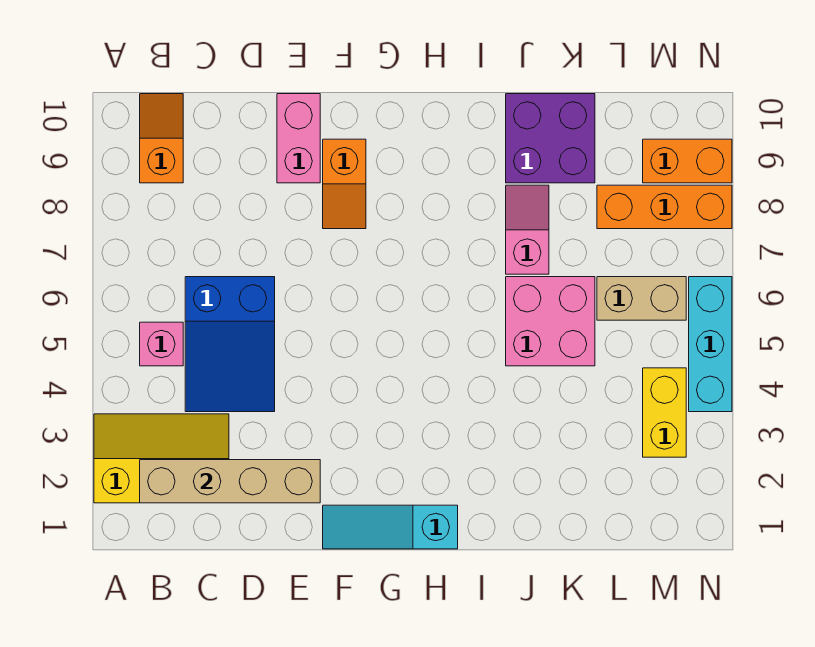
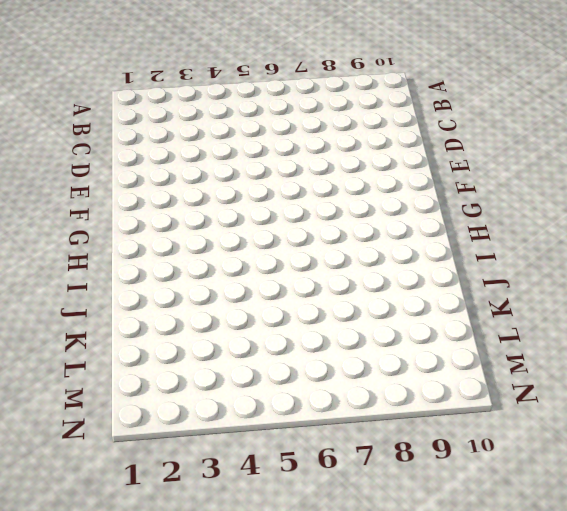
none -> yellow slope A2:C3 level 1 top 2
none -> pink brick B5 level 1
none -> orange slope B9:B10 level 1 top 9

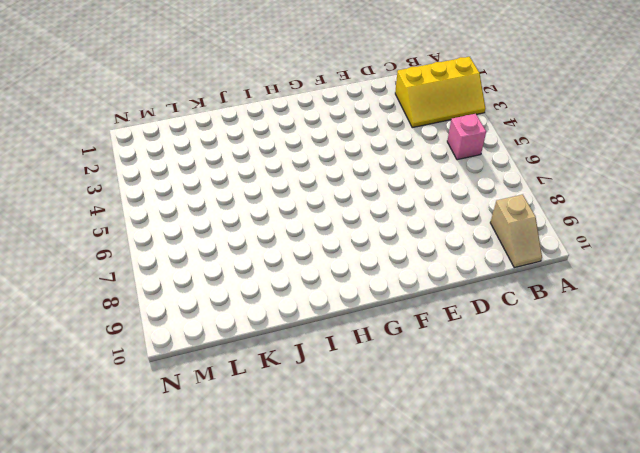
tan slope B9:B10 level 1 top 9 -> orange slope B9:B10 level 1 top 9
none -> blue slope C4:D6 level 1 top 6
none -> pink brick E9:E10 level 1
none -> cyan slope F1:H1 level 1 top H

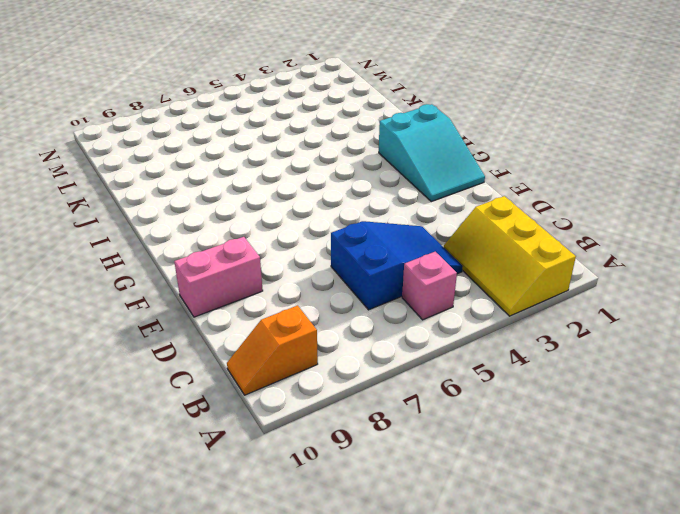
cyan slope F1:H2 level 1 top H -> cyan slope F1:H1 level 1 top H
none -> orange slope F8:F9 level 1 top 9
none -> pink brick J5:K6 level 1
none -> pink slope J7:J8 level 1 top 7

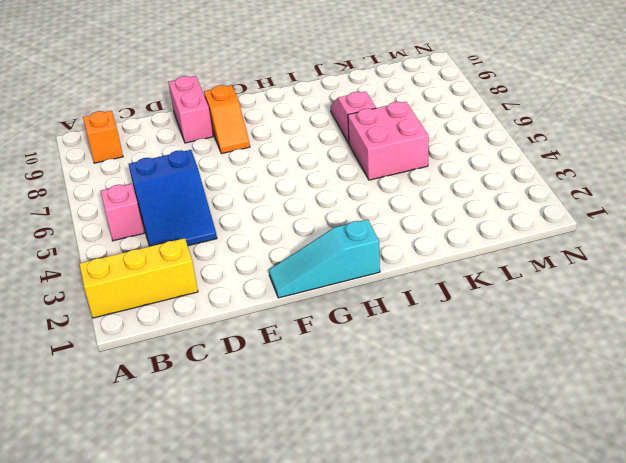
none -> purple brick J9:K10 level 1
none -> tan brick L6:M6 level 1
none -> orange brick L8:N8 level 1

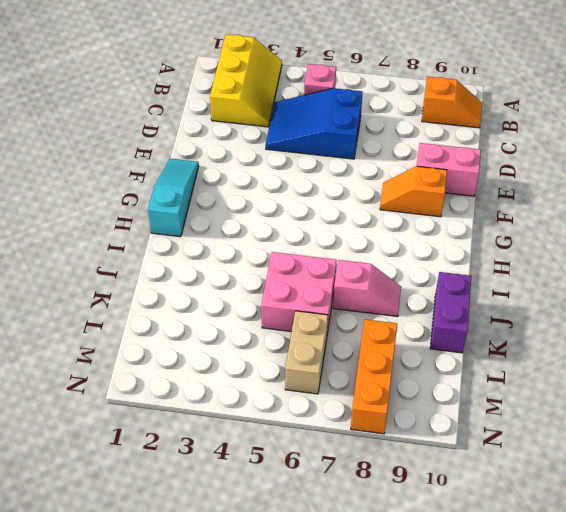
purple brick J10:K10 level 1 -> purple brick J9:K10 level 1
none -> yellow brick M3:M4 level 1
none -> orange brick M9:N9 level 1
none -> cyan brick N4:N6 level 1

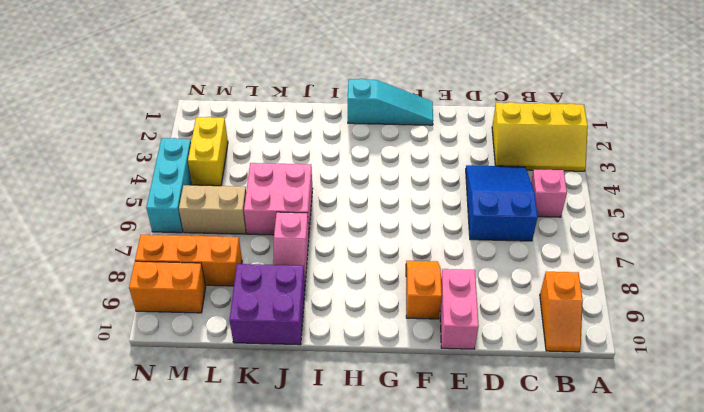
none -> tan brick B2:E2 level 2

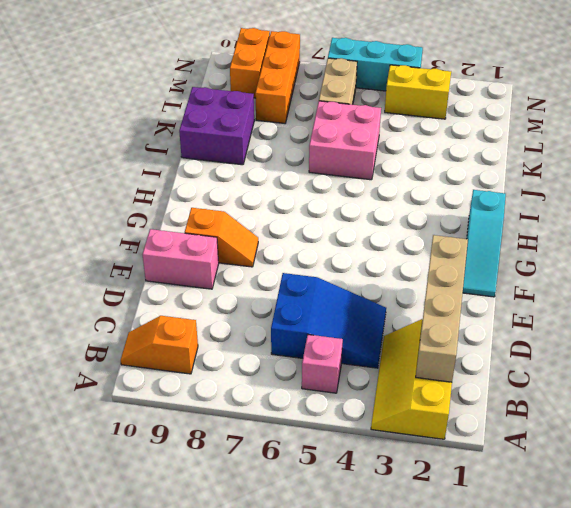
none -> pink slope J7:J8 level 1 top 7

